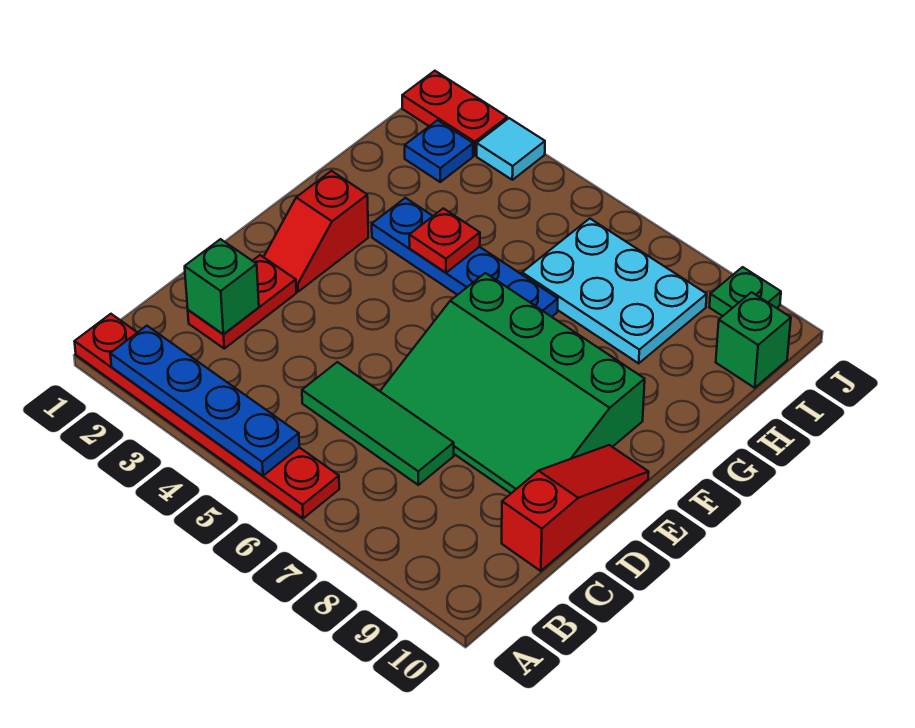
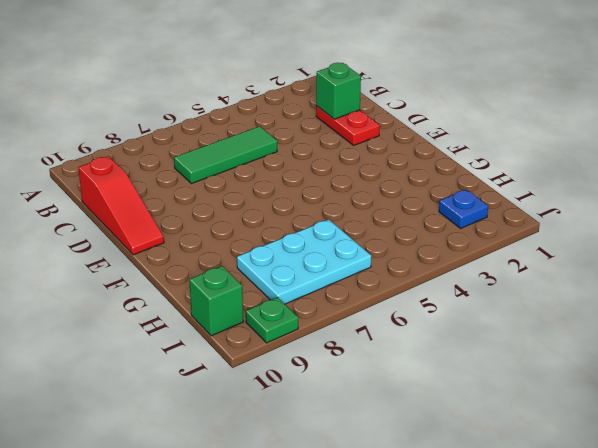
none -> red plate A1:A6 level 1
none -> green slope D6:F9 level 1 top F
none -> red slope E2:F2 level 1 top F

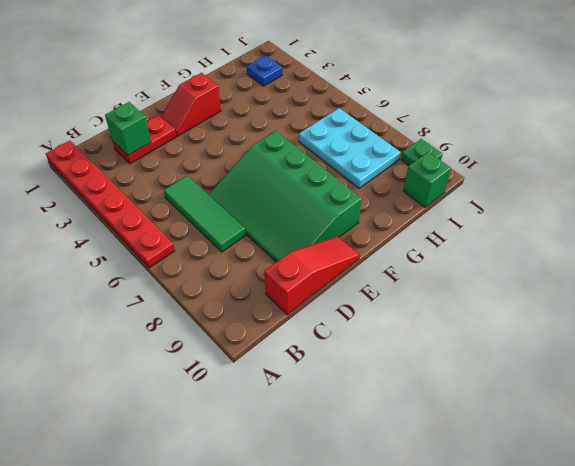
none -> blue plate G3:G6 level 1
none -> red plate J1:J2 level 1
none -> cyan tile J3 level 1

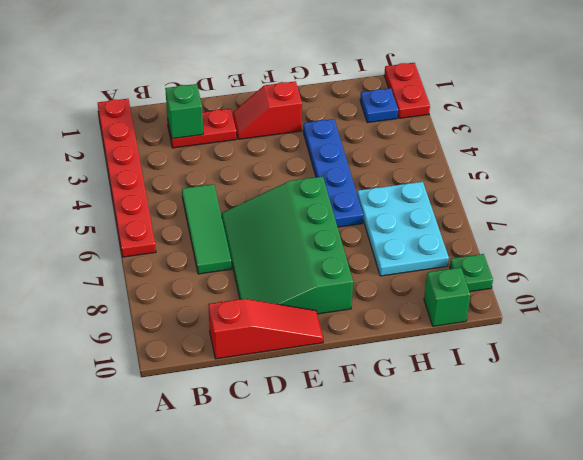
none -> cyan tile J3 level 1
none -> blue plate A2:A5 level 2
none -> red plate G4 level 2

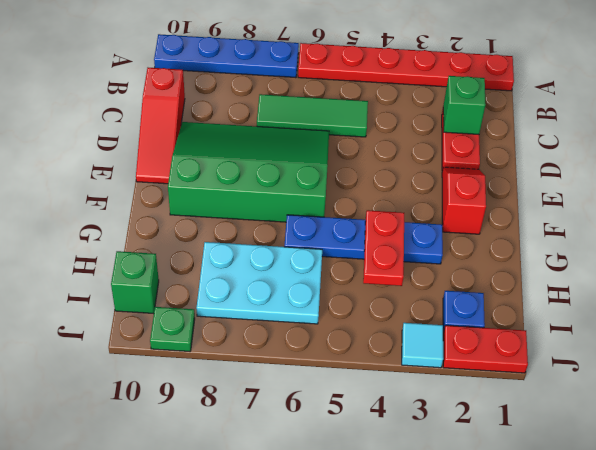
blue plate A7:A10 level 1 -> blue plate A2:A5 level 2
red plate G4:H4 level 2 -> red plate G4 level 2

